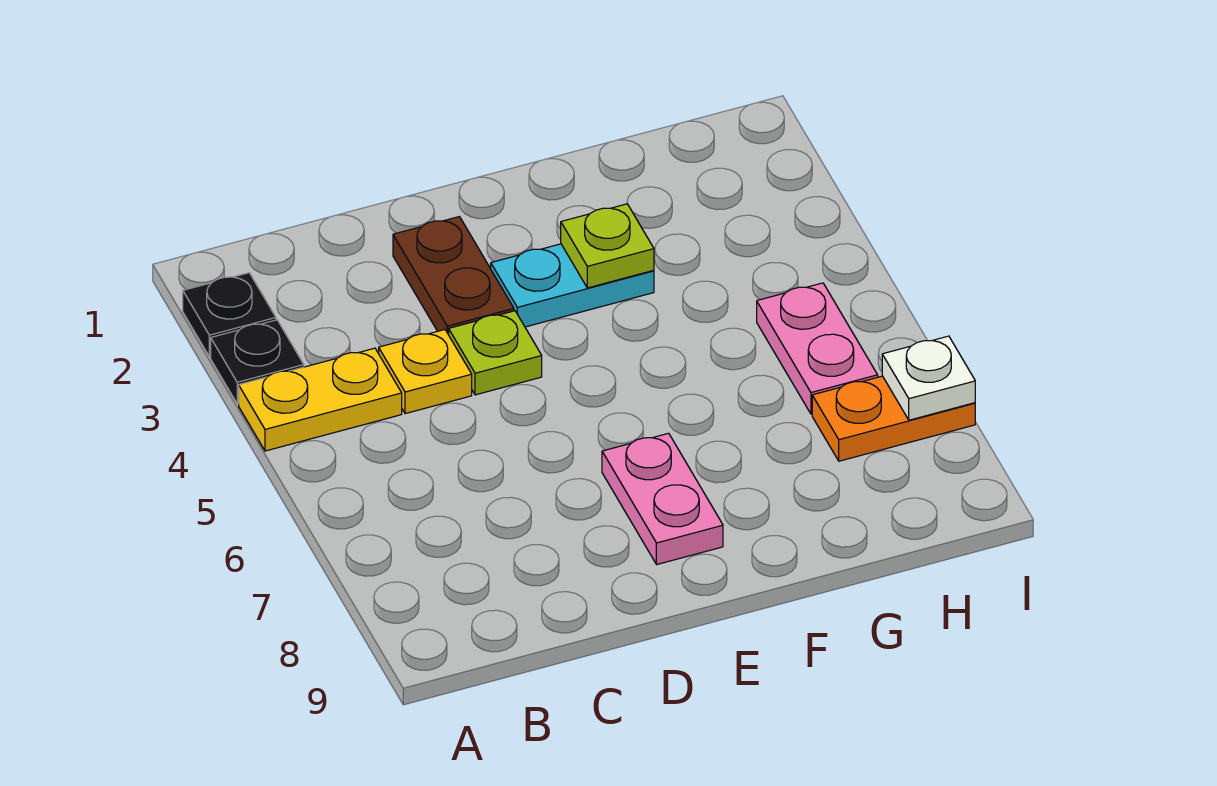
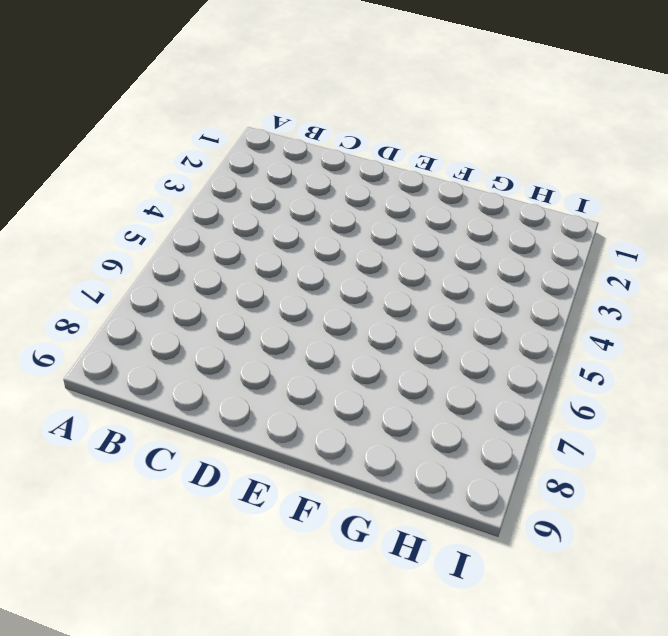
none -> black plate A2 level 1
none -> black plate A3 level 1
none -> yellow plate A4:B4 level 1

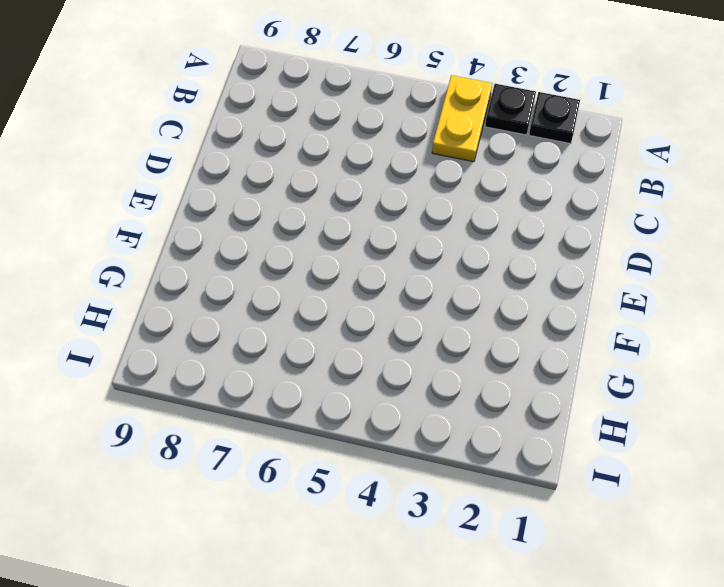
none -> yellow plate C4 level 1
none -> brown plate D2:D3 level 1
none -> lime plate D4 level 1

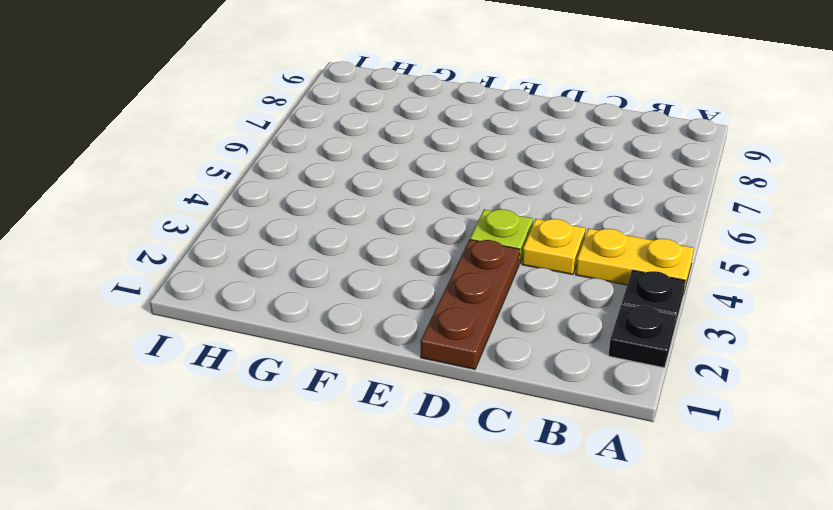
brown plate D1:D3 level 1 -> brown plate D2:D3 level 1
none -> cyan plate E3:F3 level 1
none -> pink plate E7:E8 level 1
none -> pink plate H5:H6 level 1

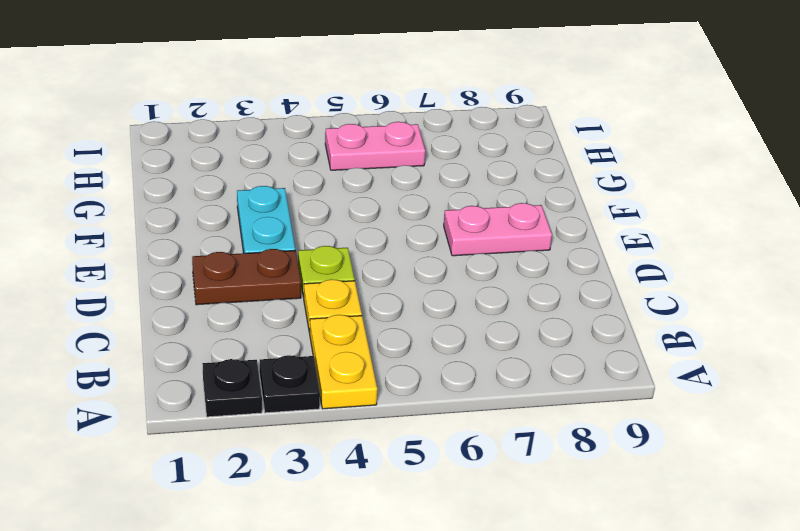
none -> orange plate H7:I7 level 1
none -> lime plate F3 level 2
none -> white plate I7 level 2

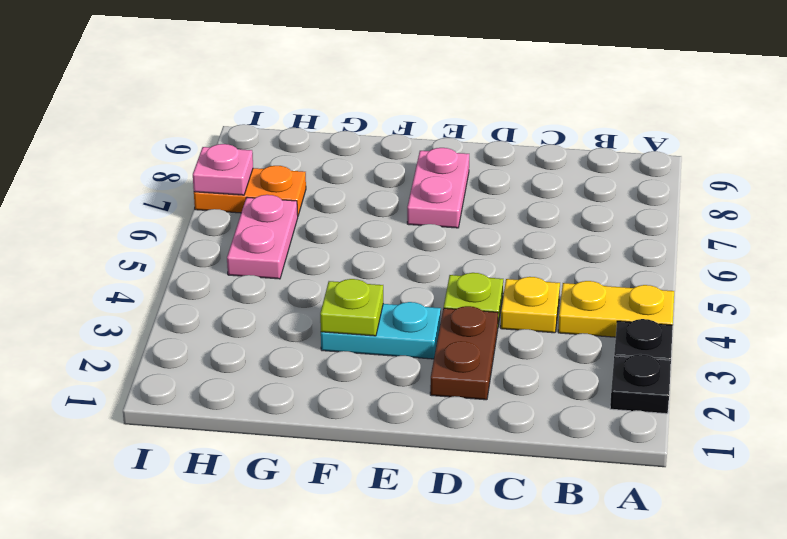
pink plate I7 level 2 -> white plate I7 level 2

